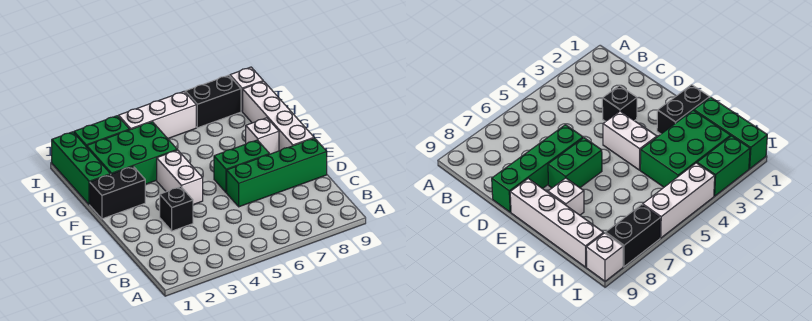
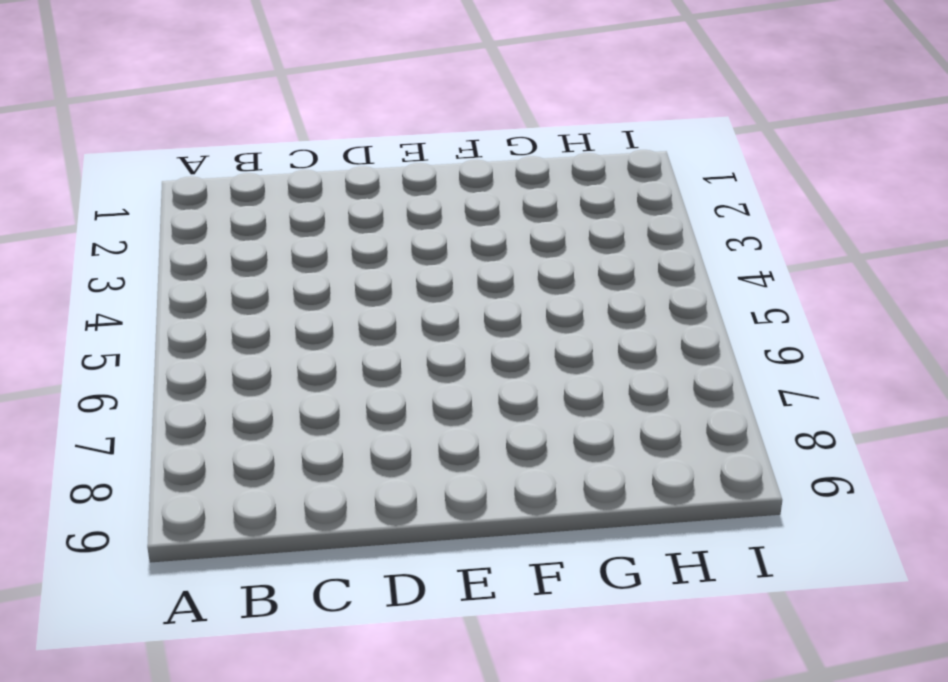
none -> black brick D3 level 1
none -> green brick D6:D9 level 1
none -> white brick E4:F4 level 1

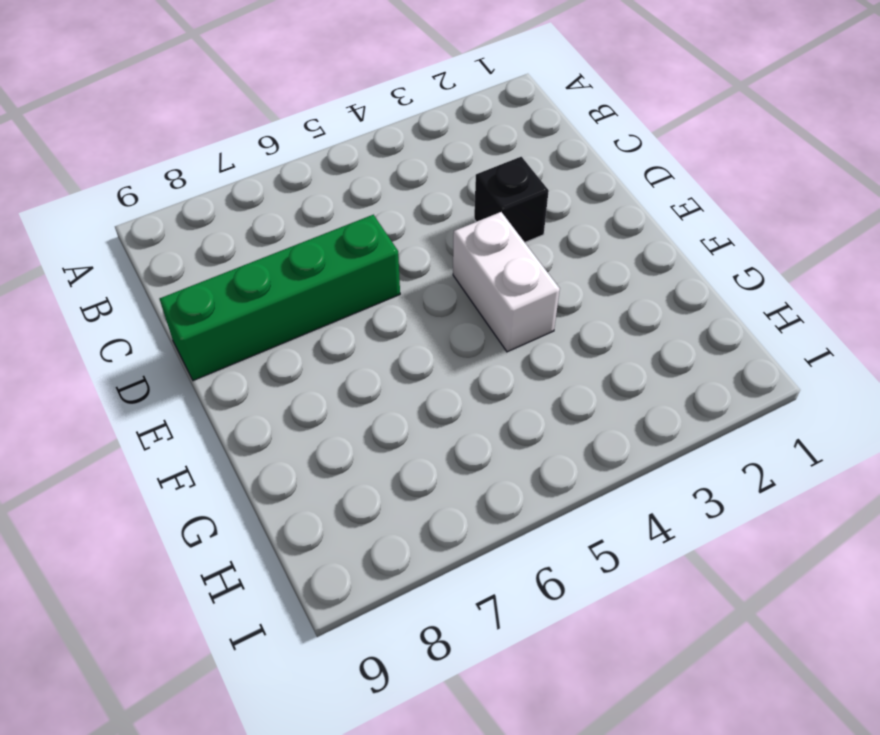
none -> green brick E6:E7 level 1
none -> white brick E9:H9 level 1
none -> black brick F1:F2 level 1

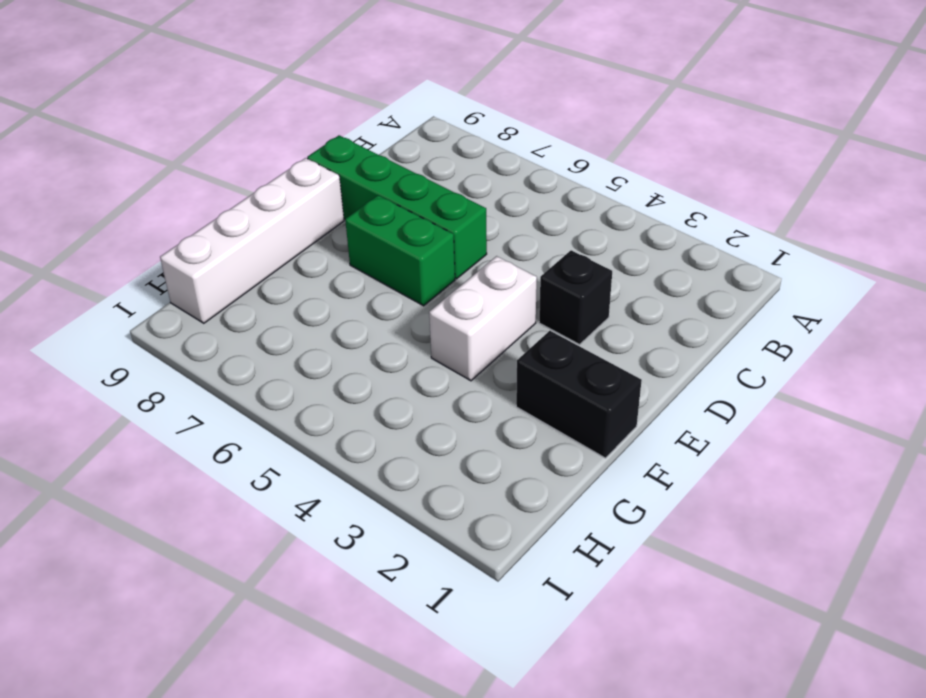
none -> white brick F8 level 1
none -> green brick G1:I1 level 1
none -> green brick G2:H4 level 1

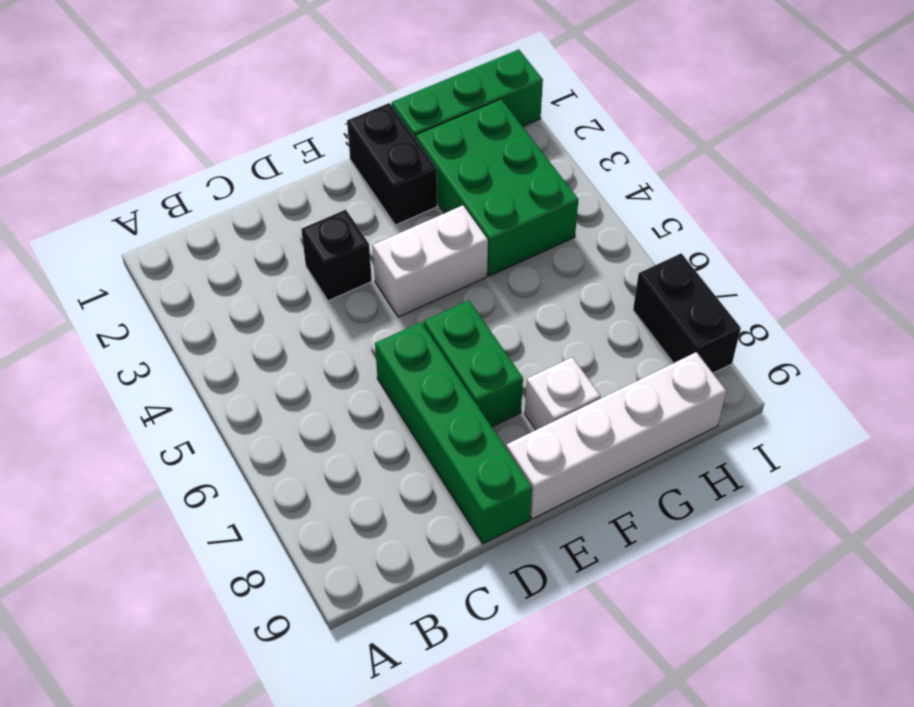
none -> green brick I2:I3 level 1
none -> white brick I4:I6 level 1
none -> white brick I9 level 1

